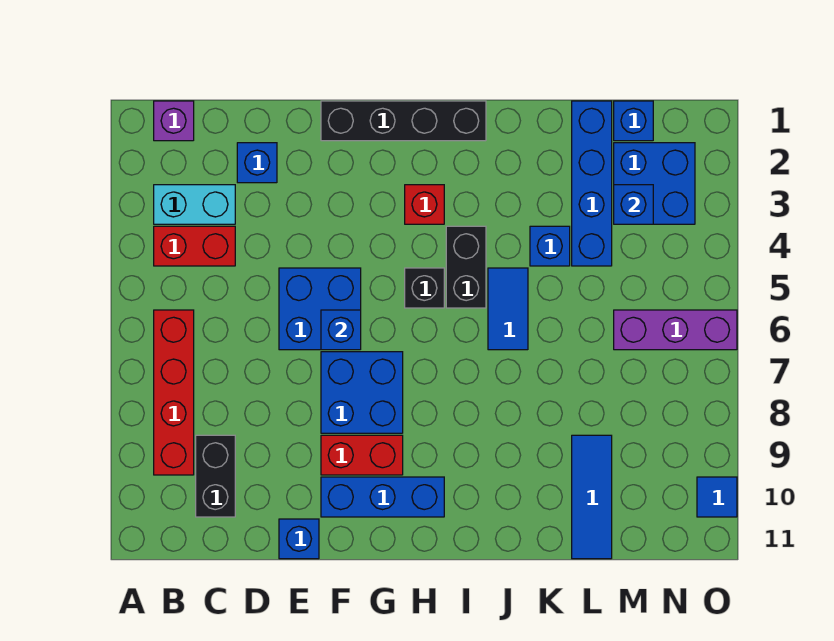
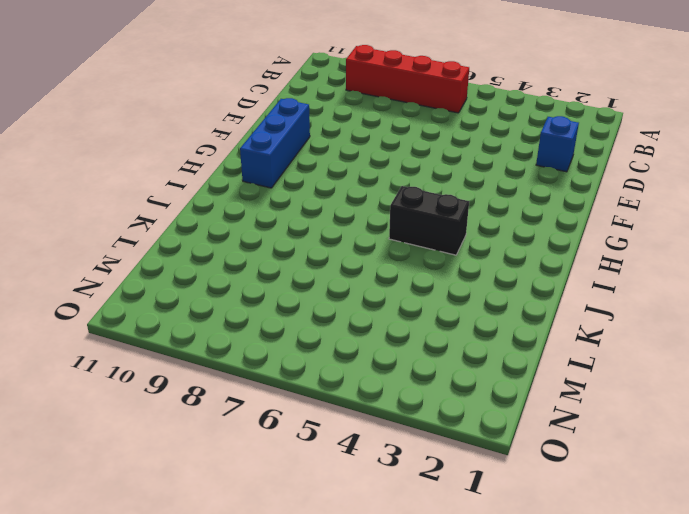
none -> purple brick B1 level 1
none -> cyan brick B3:C3 level 1
none -> red brick B4:C4 level 1

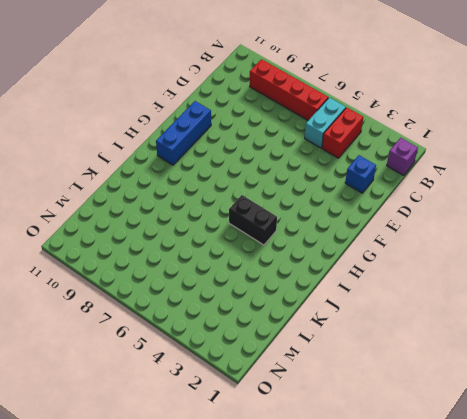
cyan brick B5:C5 level 1 -> cyan brick B3:C3 level 1
none -> black brick C9:C10 level 1
none -> blue brick E5:F6 level 1
none -> blue brick E11 level 1

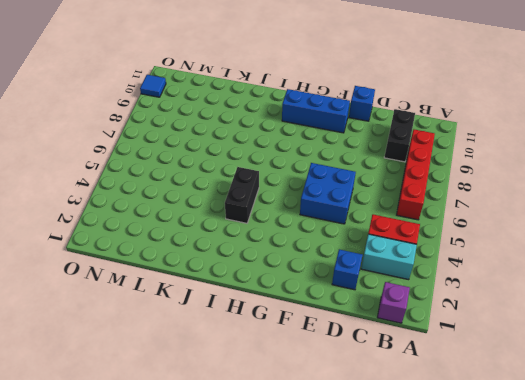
none -> black brick F1:I1 level 1
none -> blue brick F7:G8 level 1
none -> red brick F9:G9 level 1

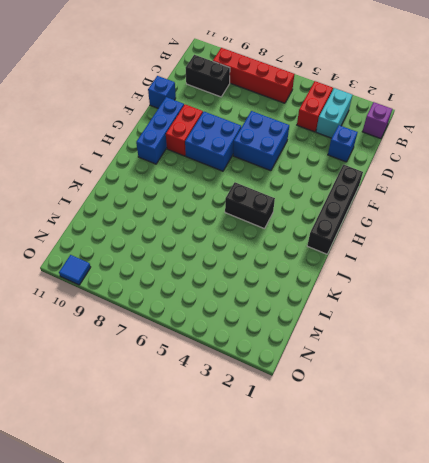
none -> red brick H3 level 1
none -> black brick H5 level 1
none -> blue tile J5:J6 level 1

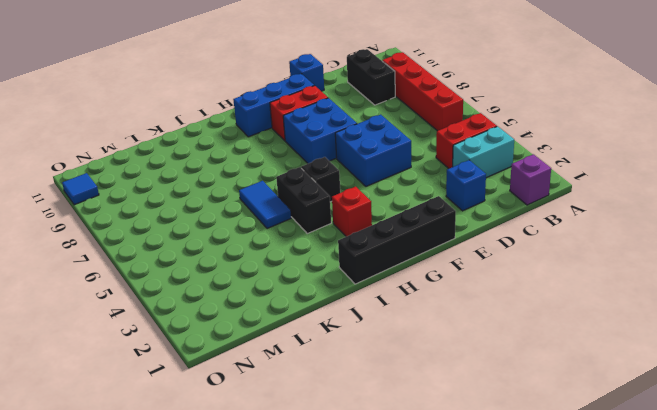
none -> blue brick K4 level 1
none -> blue brick L1:L4 level 1
none -> blue tile L9:L11 level 1

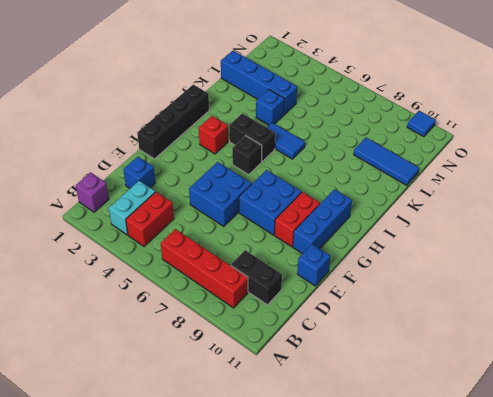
none -> blue brick M1 level 1
none -> blue brick M2:N3 level 1
none -> purple brick M6:O6 level 1

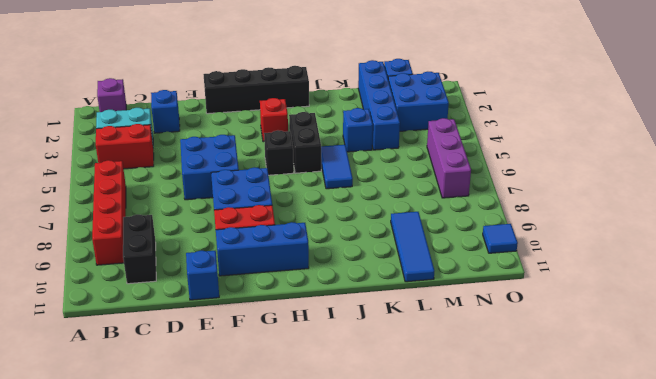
purple brick N5:N7 level 1 -> purple brick M6:O6 level 1
none -> blue brick F6 level 2
none -> blue brick M3 level 2

